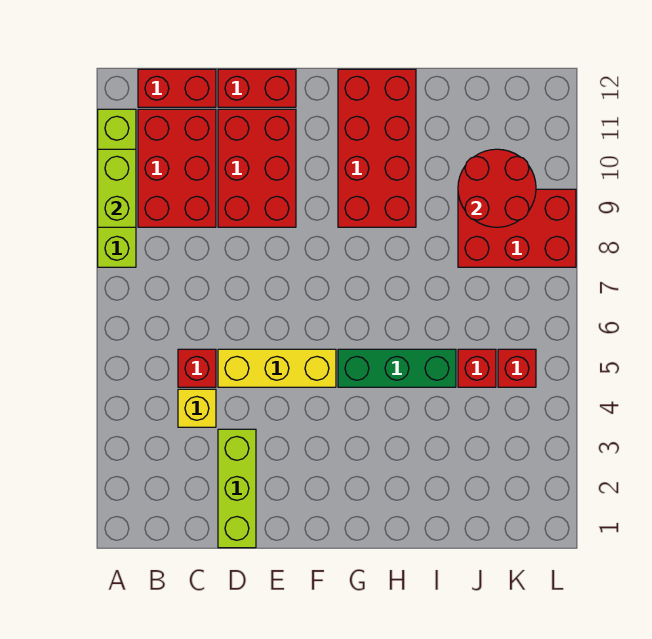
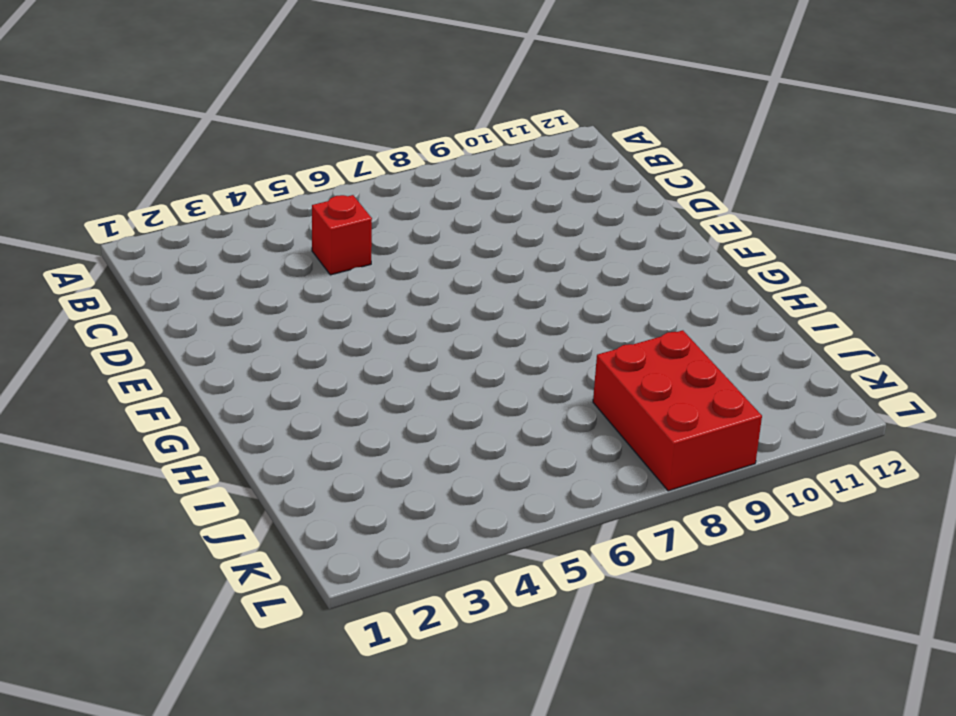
none -> lime brick A8:A11 level 1
none -> red brick B9:C11 level 1
none -> red brick B12:C12 level 1

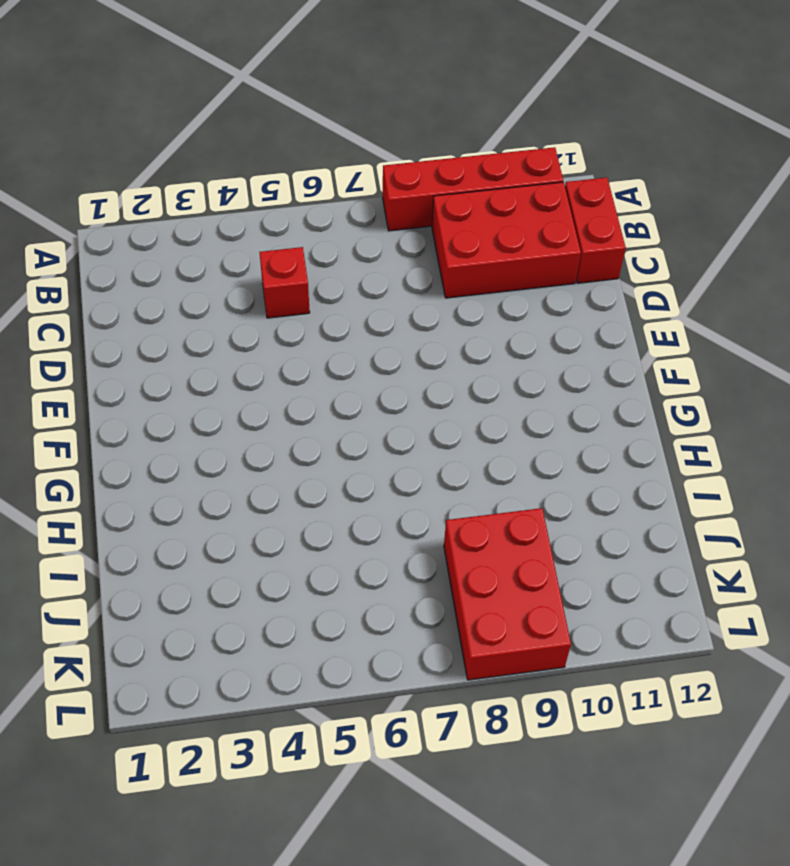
red brick A8:A11 level 1 -> lime brick A8:A11 level 1
none -> yellow brick C4 level 1
none -> lime brick D1:D3 level 1
none -> yellow brick D5:F5 level 1

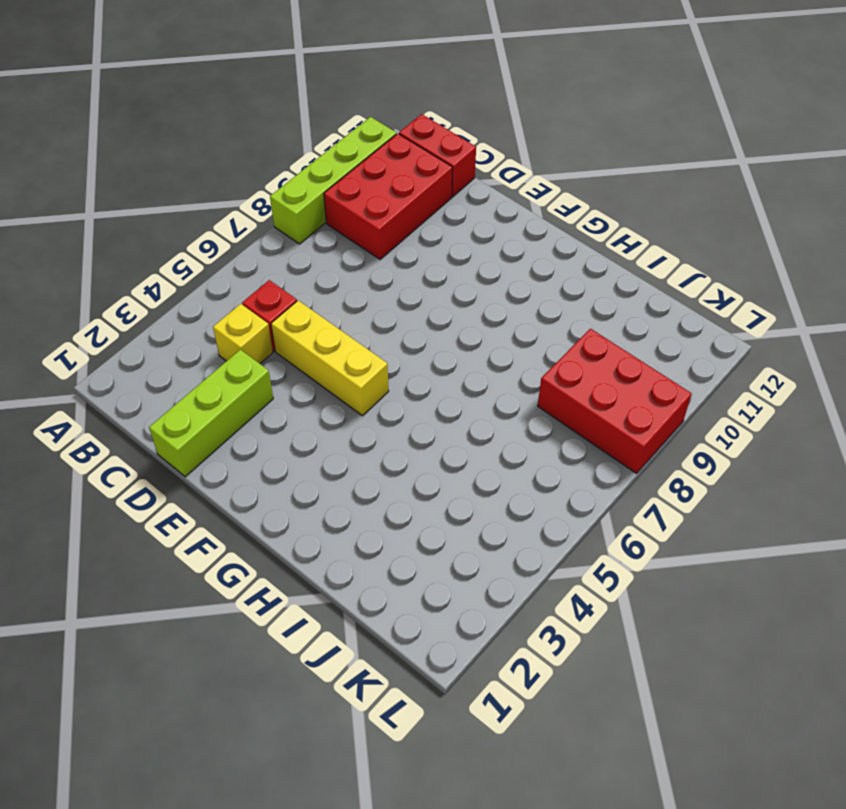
none -> red brick D9:E11 level 1
none -> red brick D12:E12 level 1
none -> green brick G5:I5 level 1

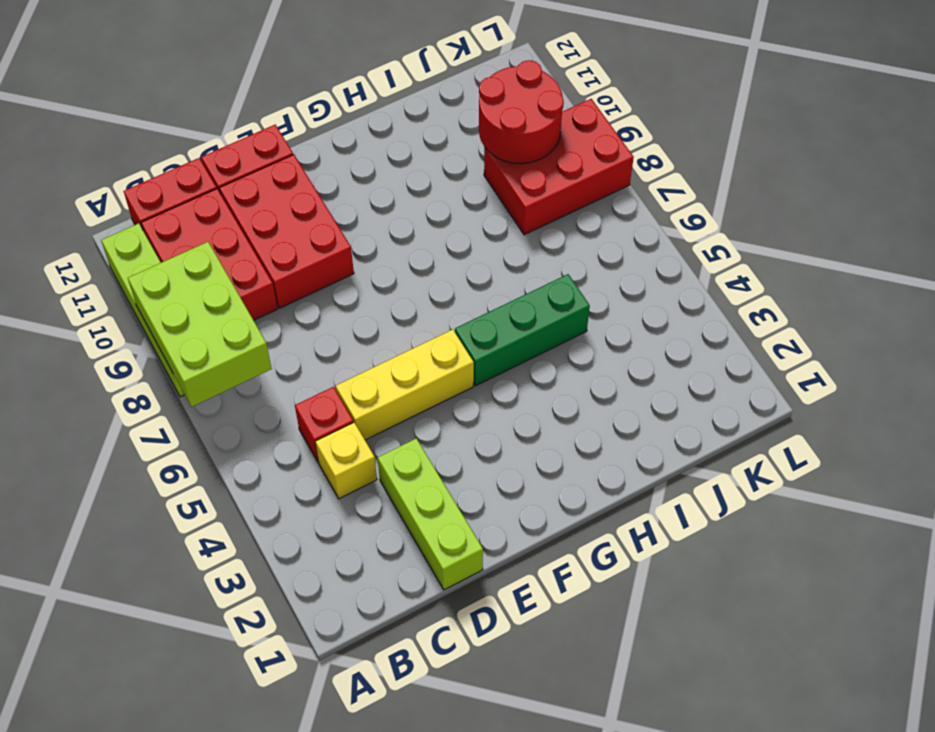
lime brick A7:B9 level 2 -> lime brick A9:A10 level 2
none -> red brick G9:H12 level 1
none -> red brick J5 level 1
none -> red brick K5 level 1

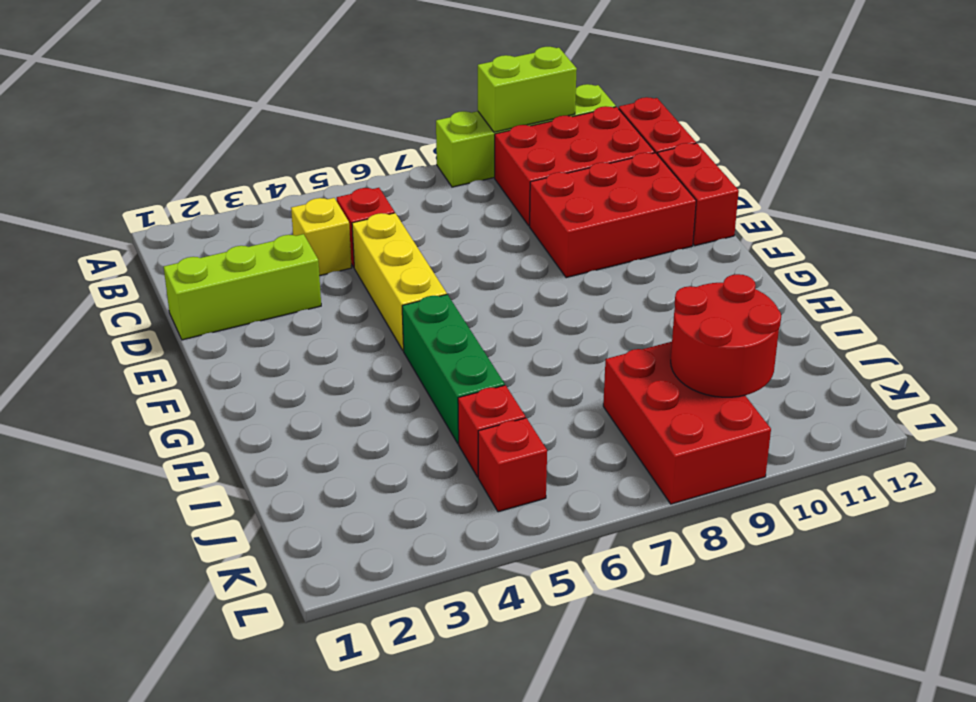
none -> red brick G9:H12 level 1

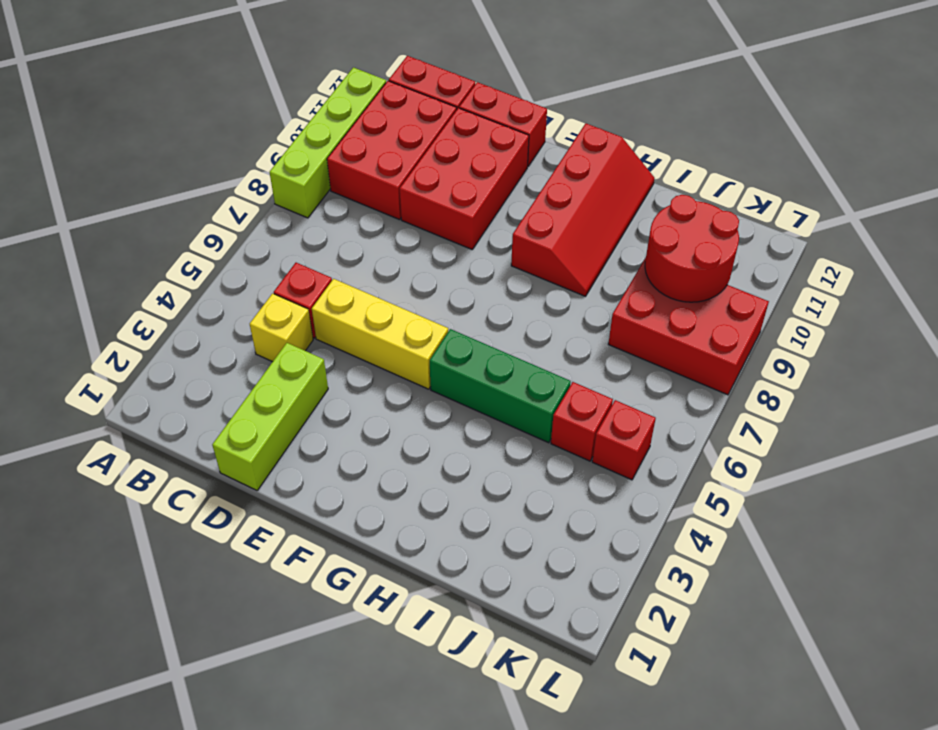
red slope G9:H12 level 1 top G -> red brick G9:H12 level 1
none -> lime brick A9:A10 level 2

